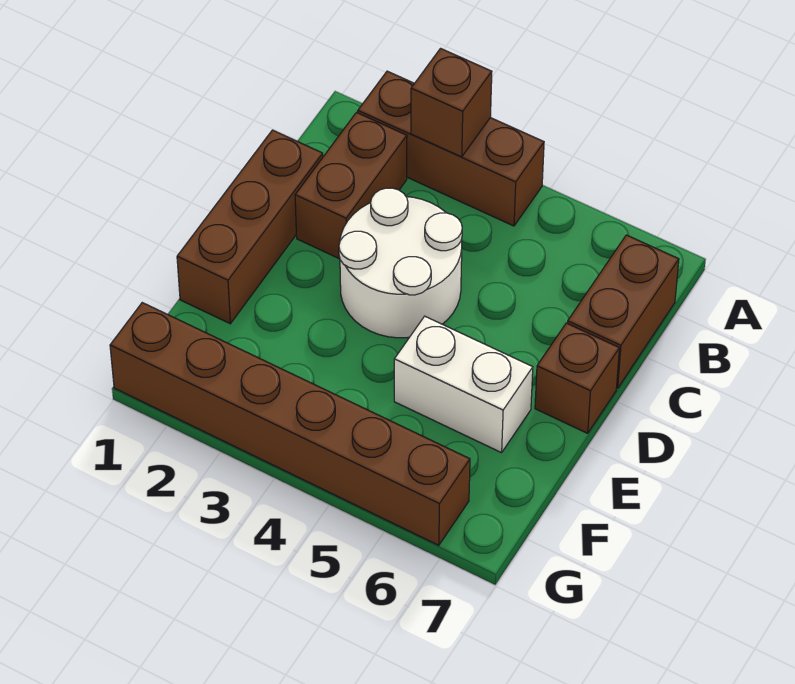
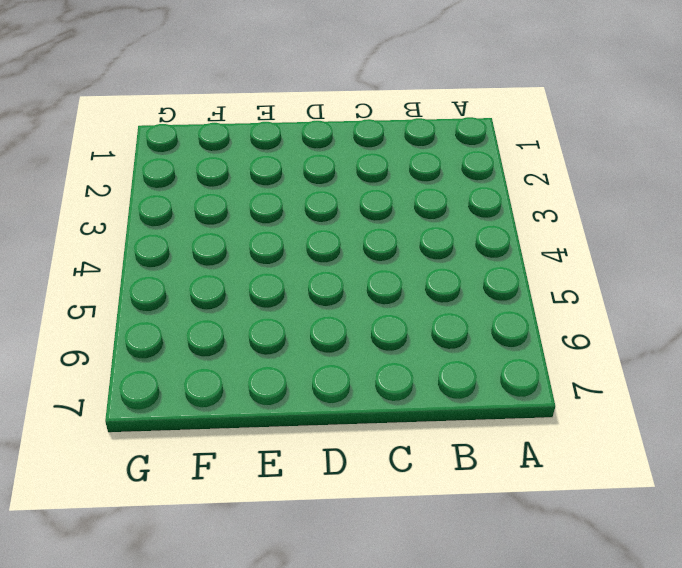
none -> brown brick A2:A4 level 1
none -> brown brick B2:C2 level 1

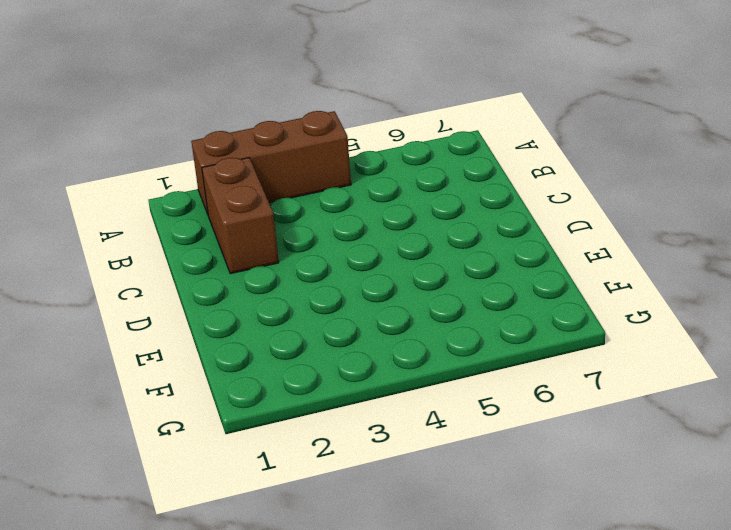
none -> brown brick B7:C7 level 1
none -> brown brick C1:E1 level 1

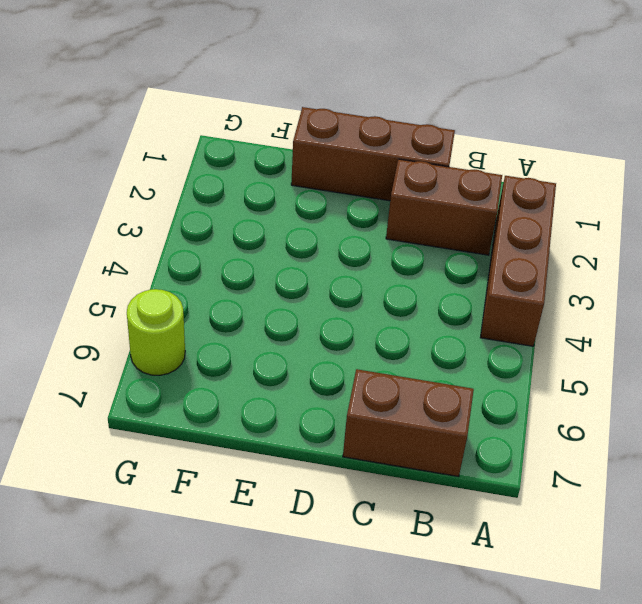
lime round brick G6 level 1 -> brown brick G1:G6 level 1
none -> white round brick C3:D4 level 1
none -> brown brick D7 level 1

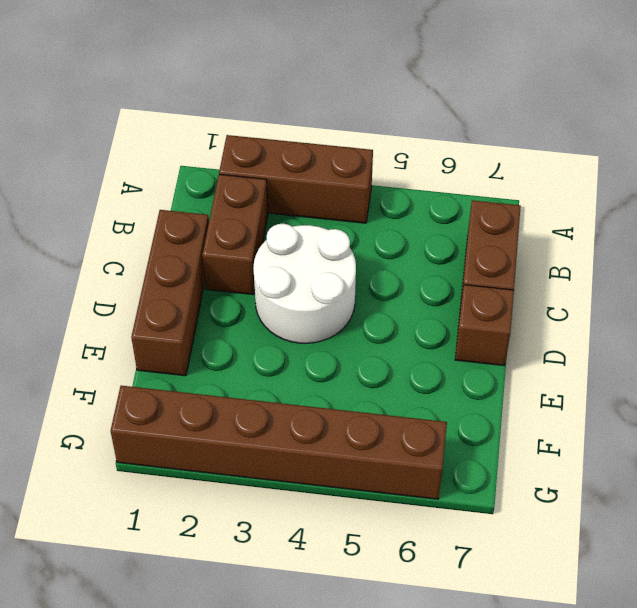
none -> white brick E5:E6 level 1
none -> brown brick A3 level 2

